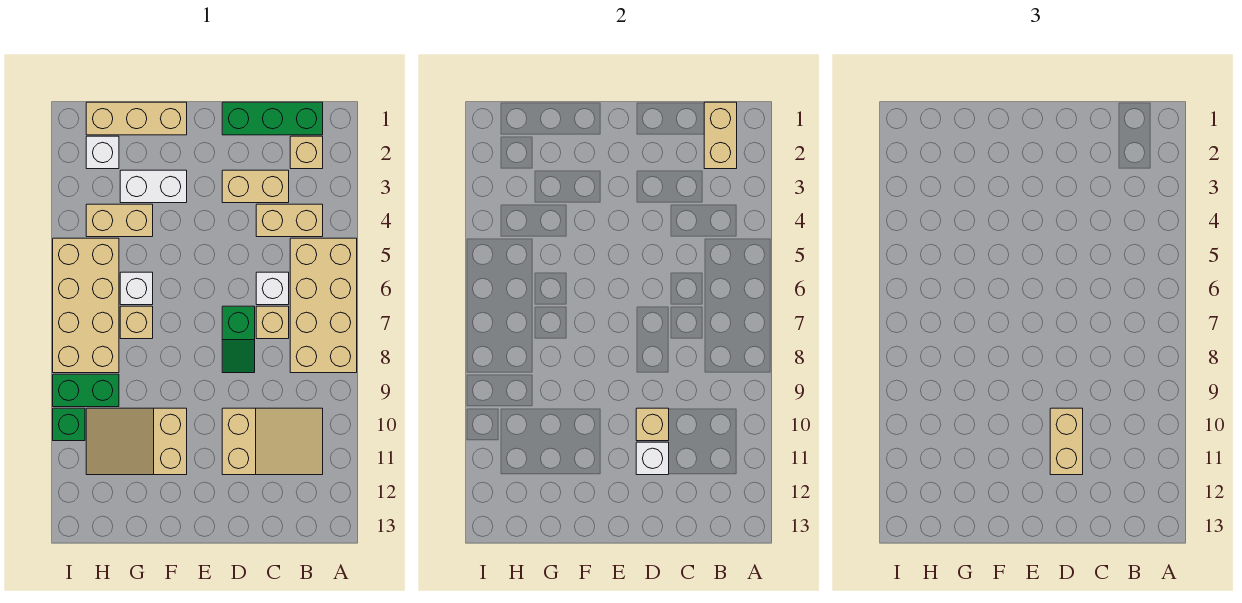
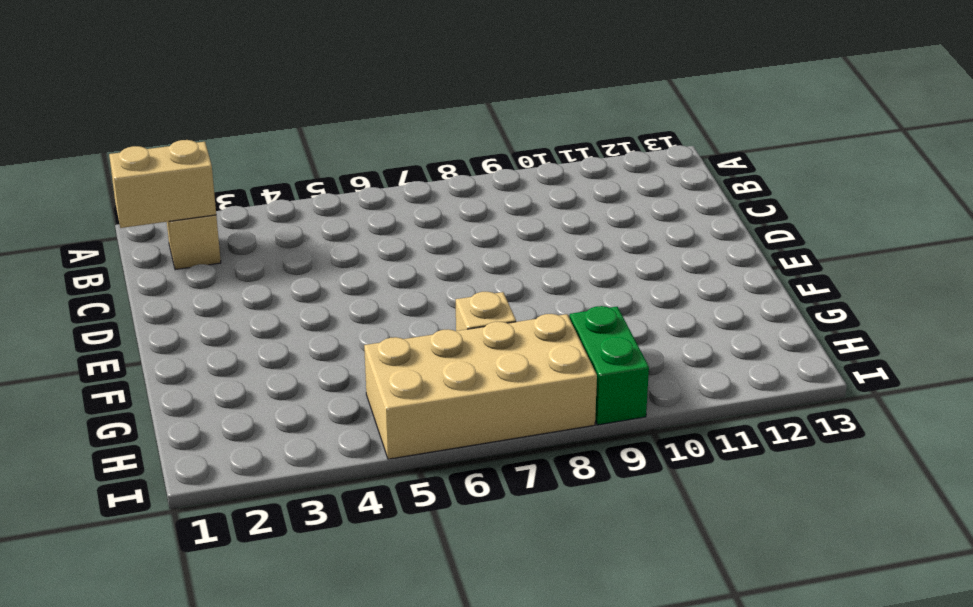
none -> tan brick A5:B8 level 1
none -> green brick B1:D1 level 1
none -> tan brick B4:C4 level 1

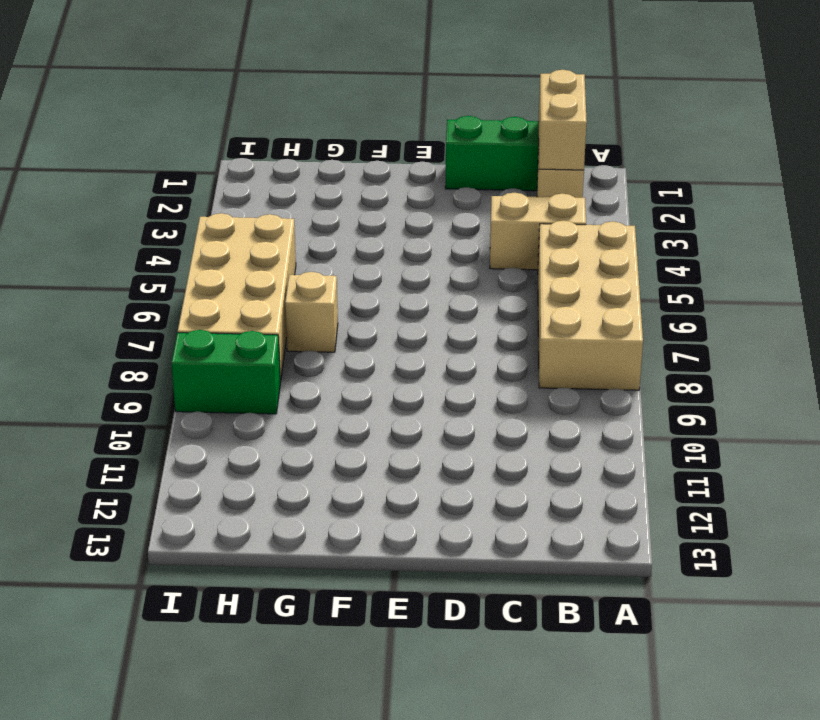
none -> tan slope B10:D11 level 1 top D
none -> tan brick C3:D3 level 1
none -> white brick C6 level 1

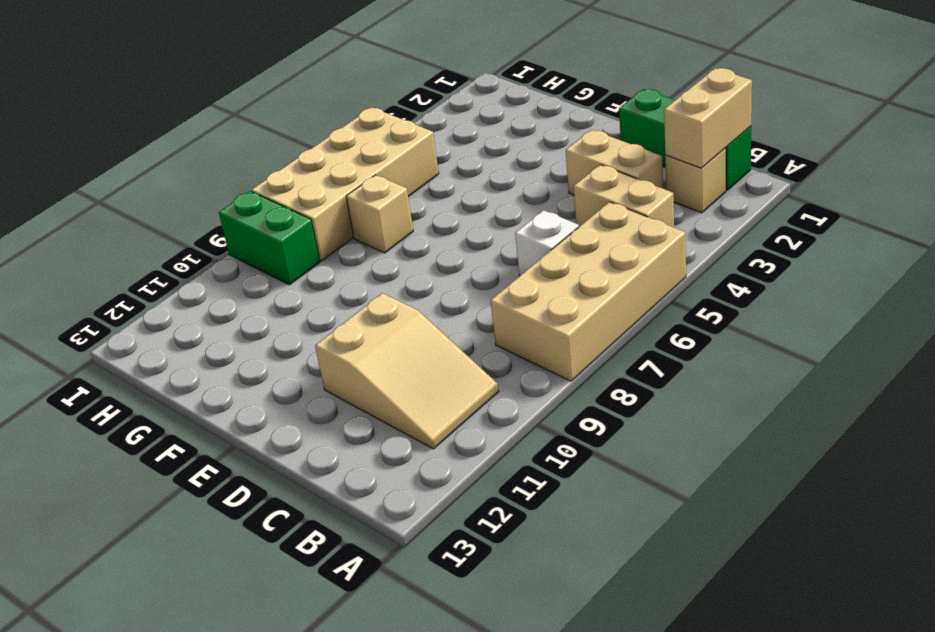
none -> tan brick C7 level 1
none -> green slope D7:D8 level 1 top 7
none -> tan brick F1:H1 level 1

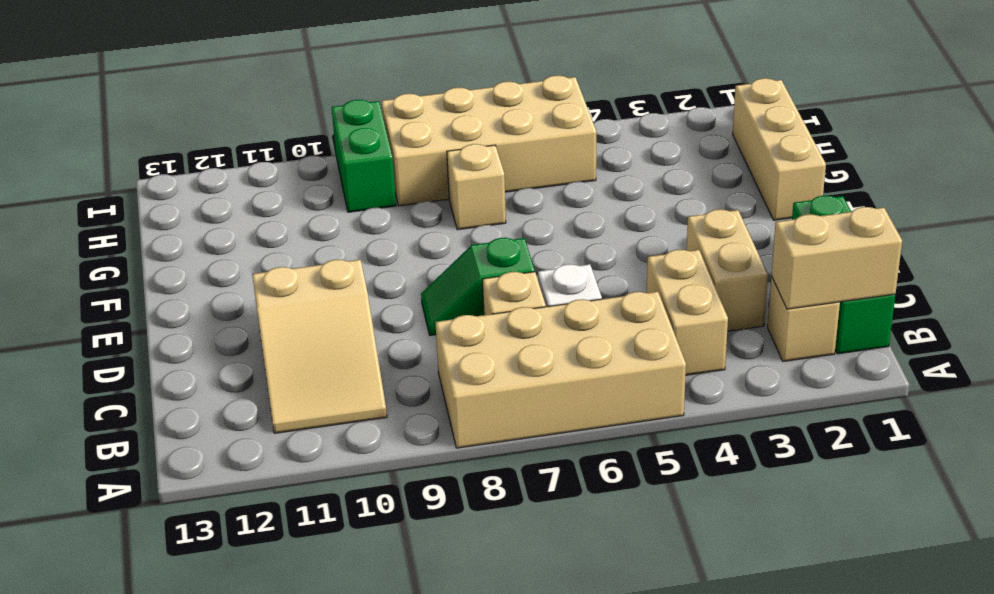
none -> white brick F3:G3 level 1
none -> tan slope F10:H11 level 1 top F
none -> tan brick G4:H4 level 1

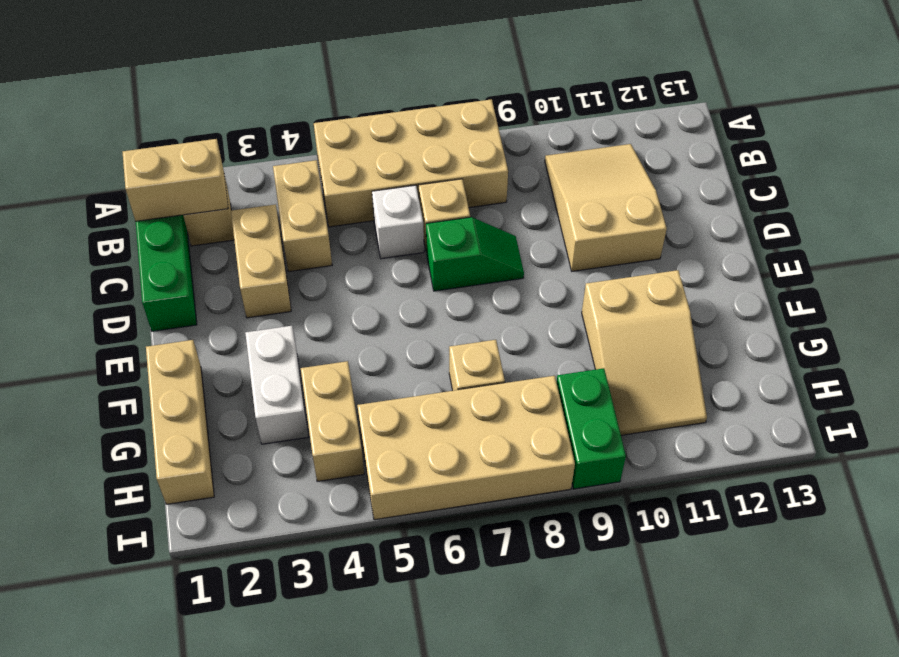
none -> white brick G6 level 1
none -> white brick H2 level 1
none -> green brick I10 level 1

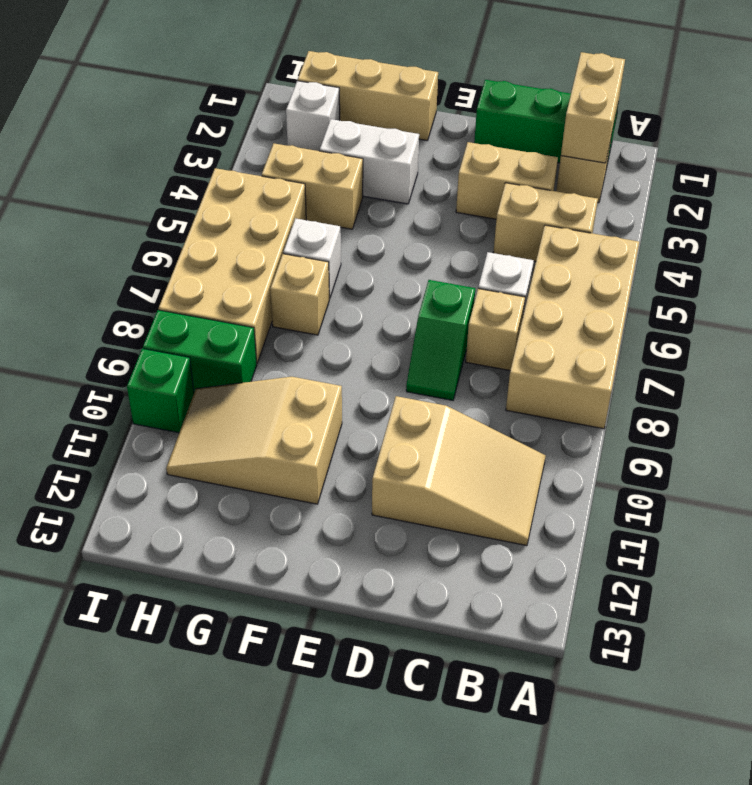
none -> tan brick D10 level 2
none -> white brick D11 level 2
none -> tan brick D10:D11 level 3

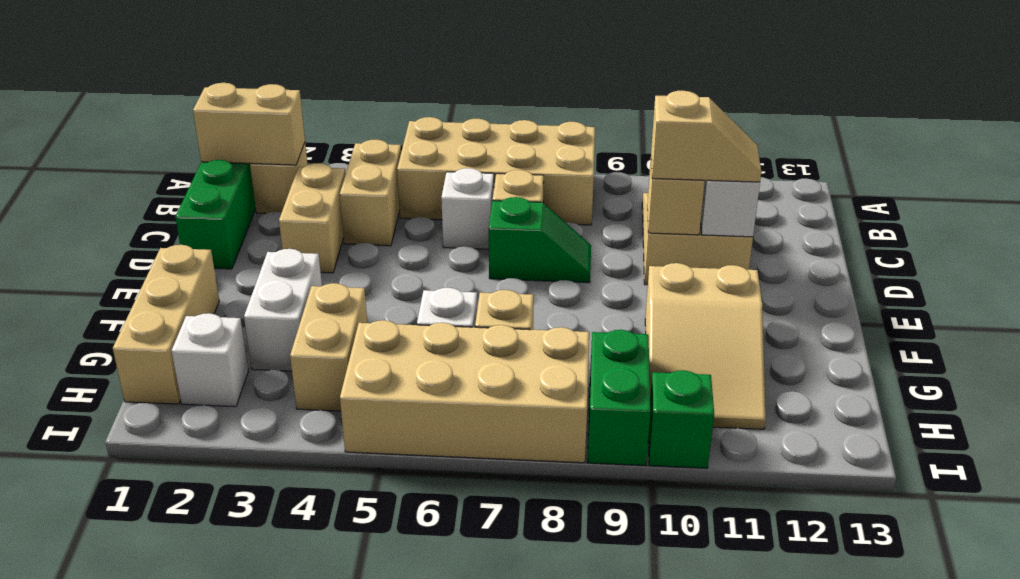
tan slope D10:D11 level 3 top 10 -> tan brick D10:D11 level 3

